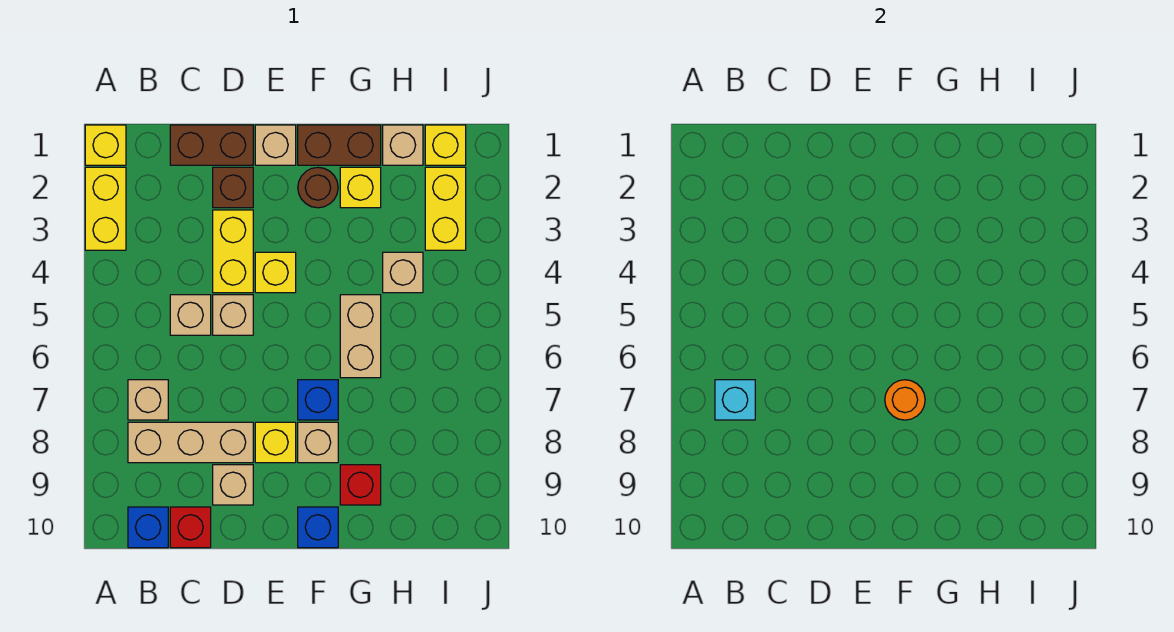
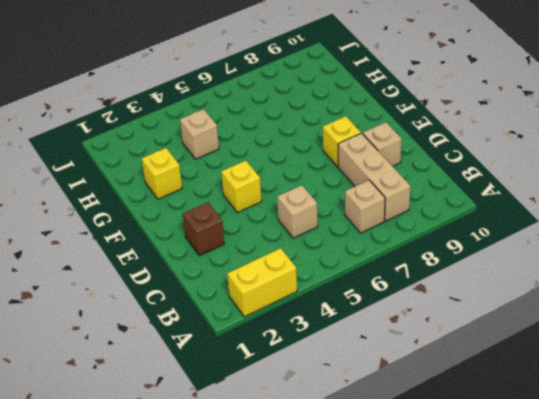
none -> yellow brick A1 level 1
none -> blue brick B10 level 1
none -> brown brick C1:D1 level 1

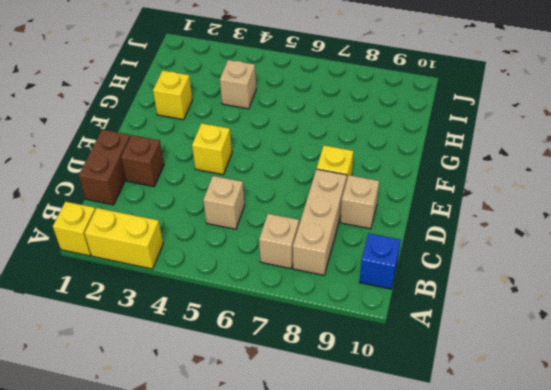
none -> red brick C10 level 1
none -> yellow brick D3:D4 level 1
none -> tan brick D5 level 1

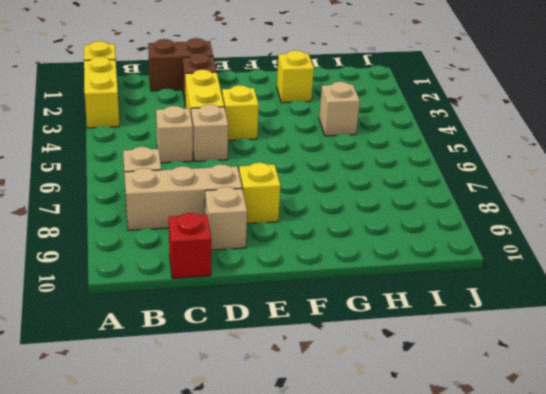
none -> blue brick B10 level 1
none -> tan brick E1 level 1
none -> brown brick F1:G1 level 1

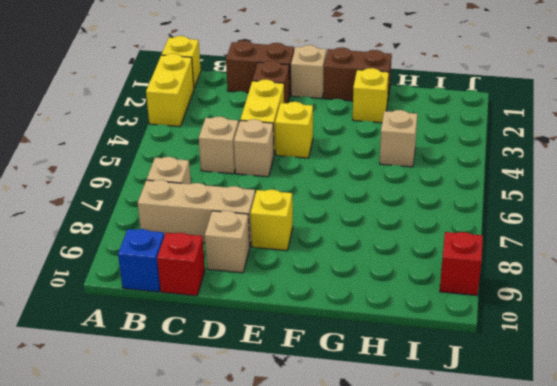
red brick J9 level 1 -> red brick G9 level 1
none -> brown round brick F2 level 1
none -> blue brick F7 level 1
none -> tan brick F8 level 1

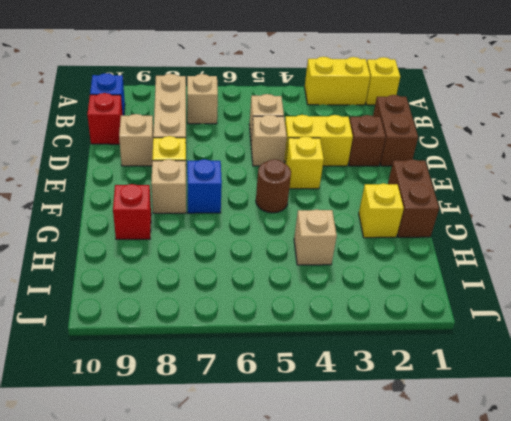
brown round brick F5 level 1 -> brown round brick F2 level 1
none -> tan brick E1 level 1
none -> blue brick F10 level 1
none -> tan brick G5:G6 level 1

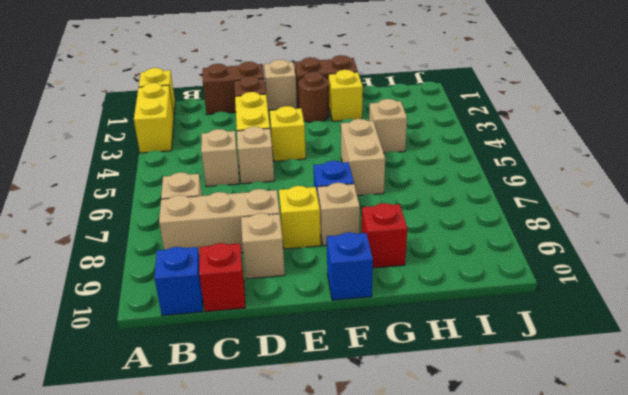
none -> tan brick H1 level 1
none -> yellow brick I1 level 1
none -> yellow brick I2:I3 level 1

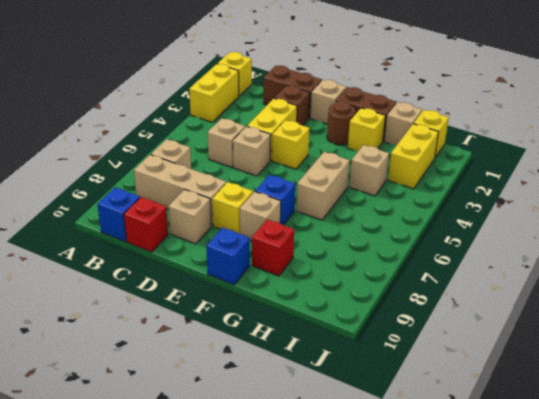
none -> cyan brick B7 level 2
none -> orange round brick F7 level 2

